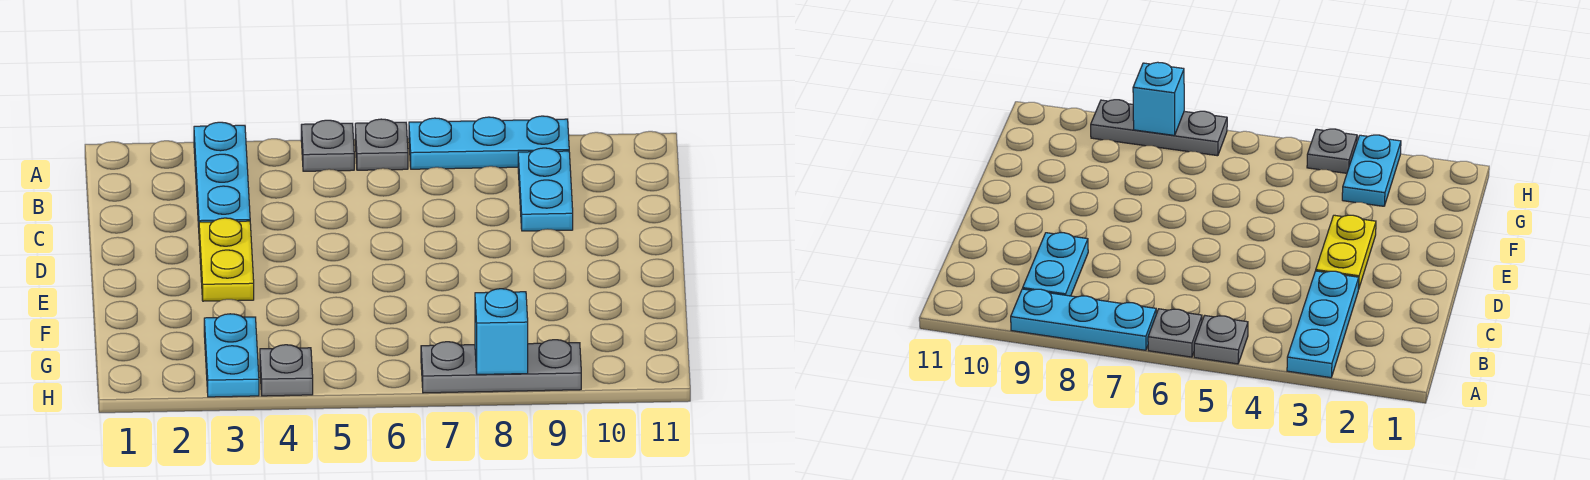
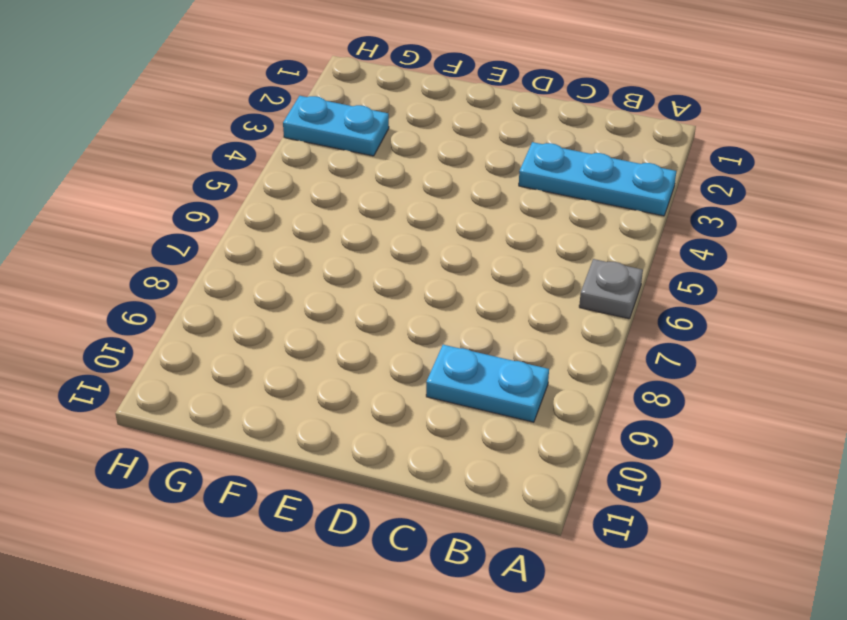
none -> grey plate A5 level 1
none -> cyan plate A7:A9 level 1

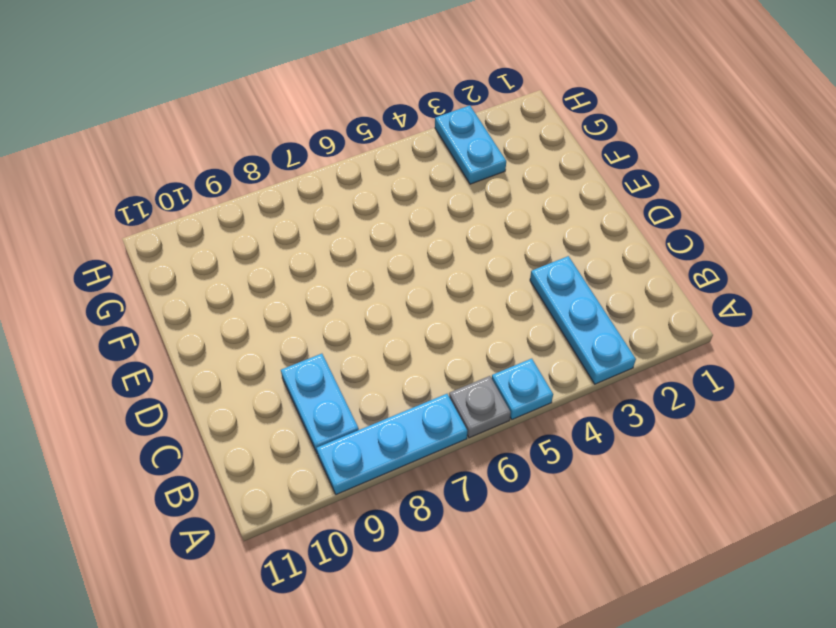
cyan plate A5 level 1 -> grey plate A5 level 1
none -> yellow plate D3:E3 level 1
none -> grey plate H4 level 1

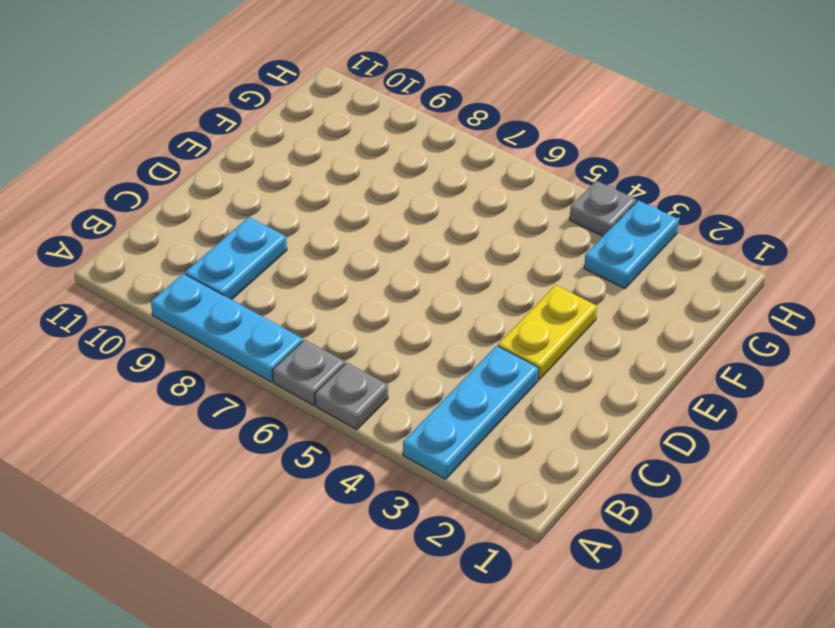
none -> grey plate H7:H9 level 1
none -> cyan brick H8 level 2

